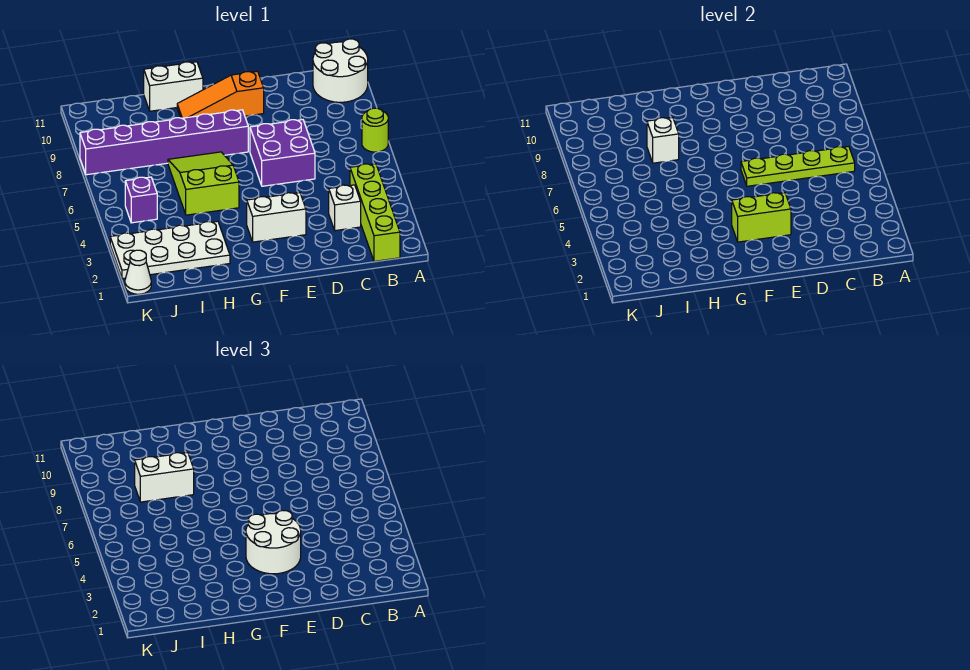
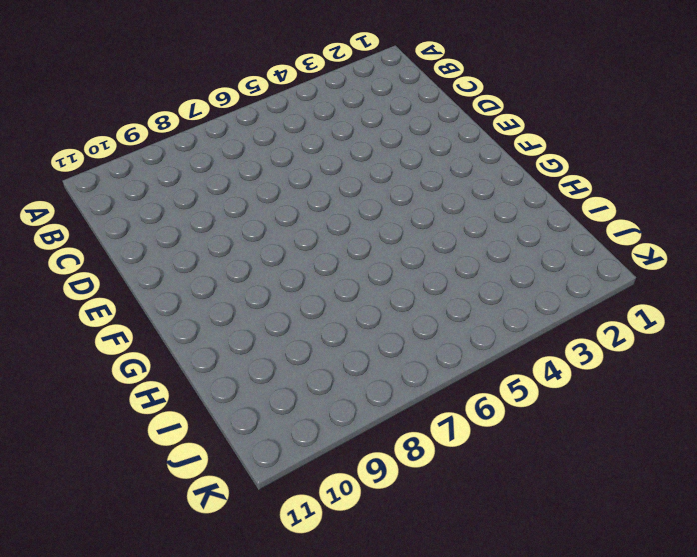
none -> lime round brick A7 level 1
none -> white round brick A10:B11 level 1
none -> lime brick B1:B4 level 1

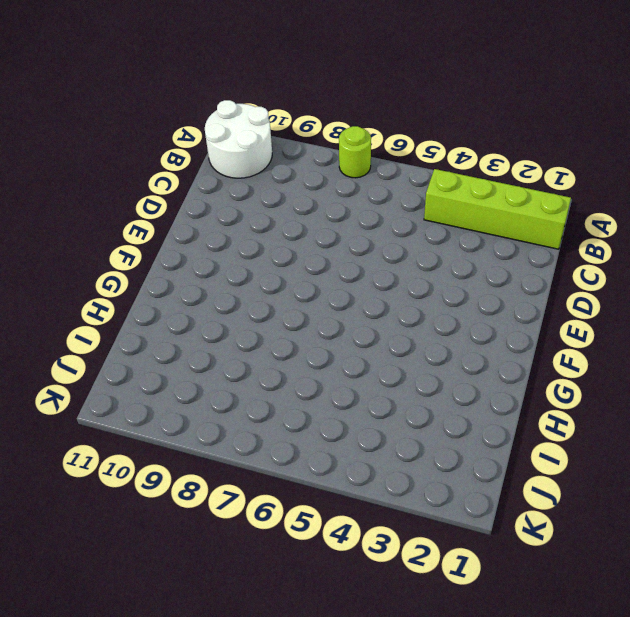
none -> white brick C3 level 1
none -> purple brick D6:E7 level 1
none -> white brick E3:F3 level 1

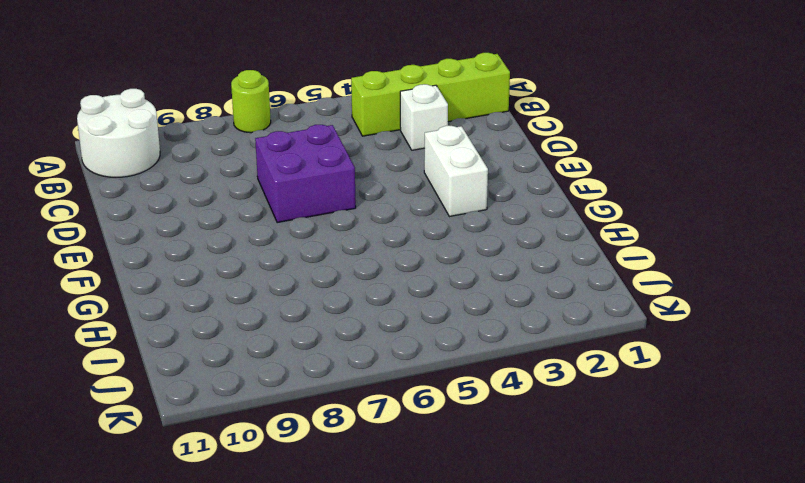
none -> orange slope E10:G10 level 1 top E
none -> purple brick F8:K8 level 1
none -> lime slope G5:H7 level 1 top 5

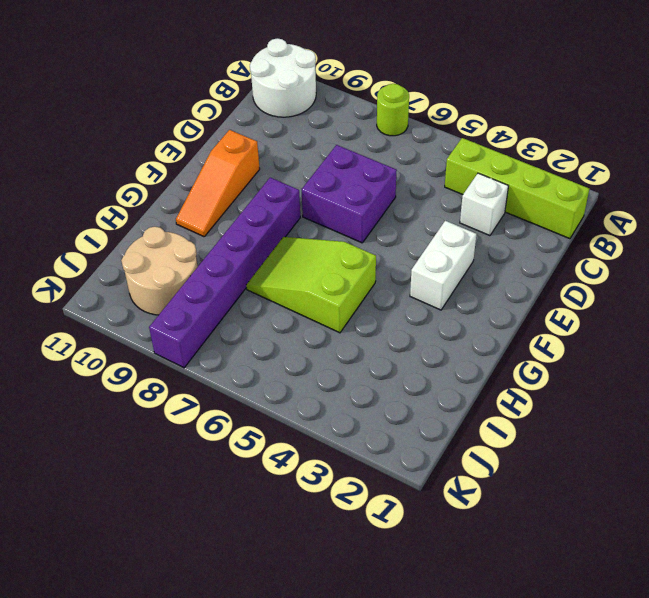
tan round brick I9:J10 level 1 -> none
none -> white brick G11:H11 level 1
none -> white plate H2:K3 level 1
none -> purple brick J5 level 1

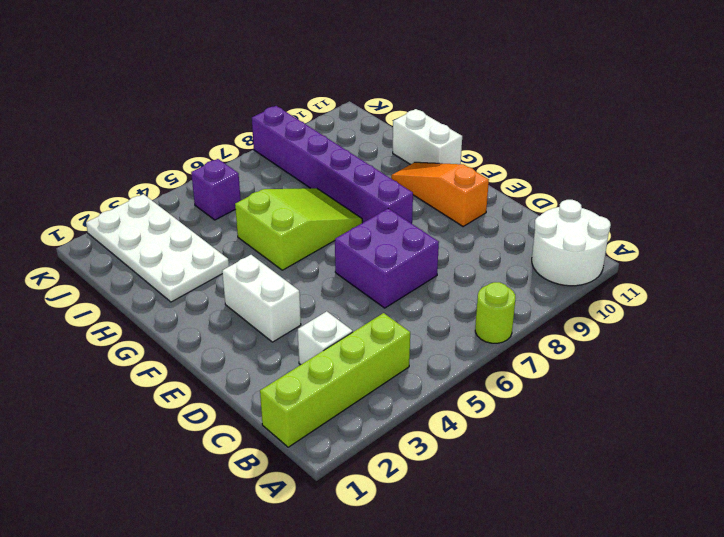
none -> white cone K1 level 1
none -> lime plate B6:E6 level 2
none -> lime brick E3:F3 level 2

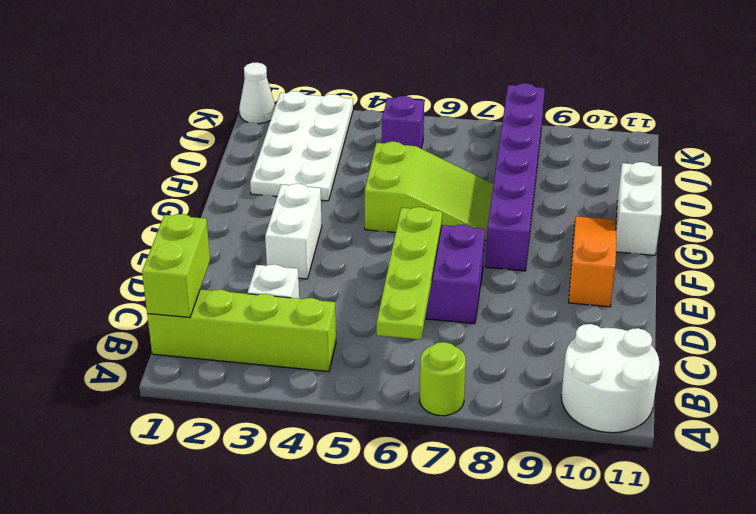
lime brick B1:C1 level 2 -> lime brick E3:F3 level 2
none -> white brick H8 level 2
none -> white round brick E3:F4 level 3
none -> white brick H8:I8 level 3

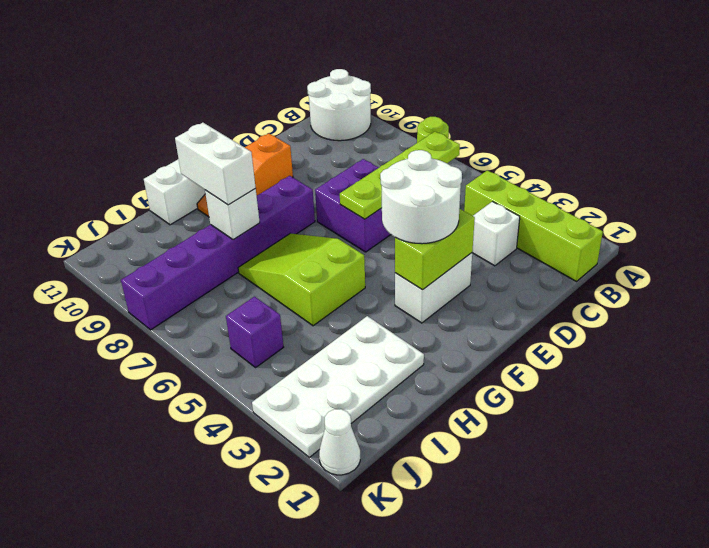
white brick H8:H9 level 3 -> white brick H8:I8 level 3

